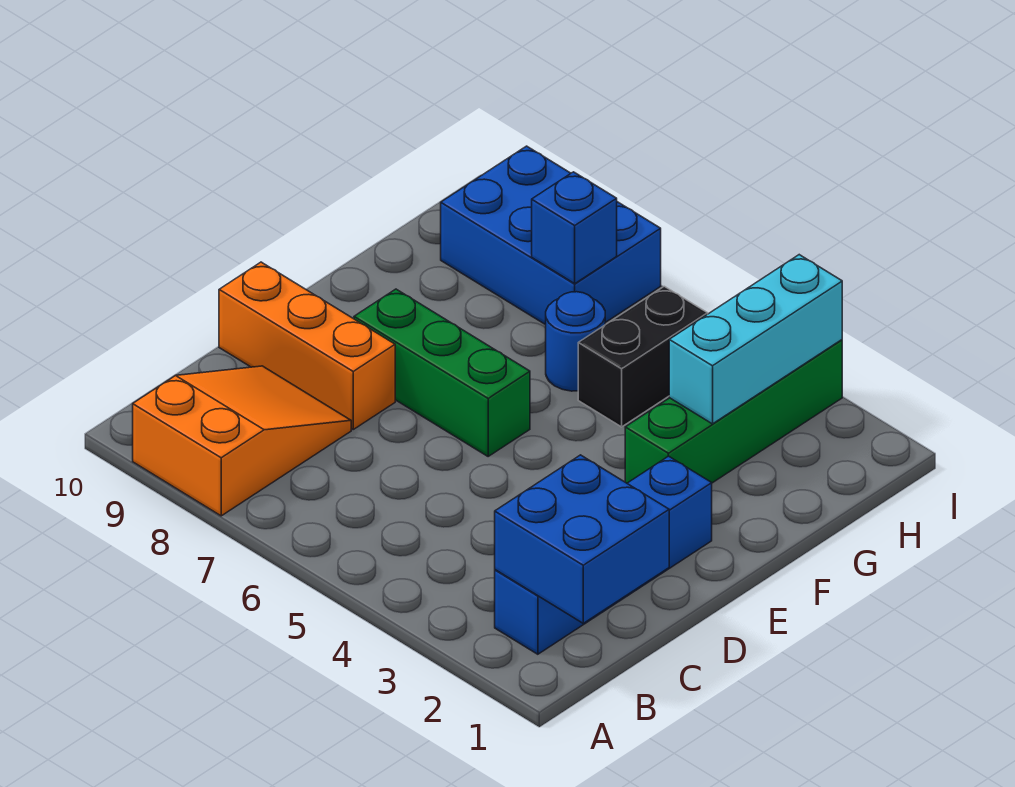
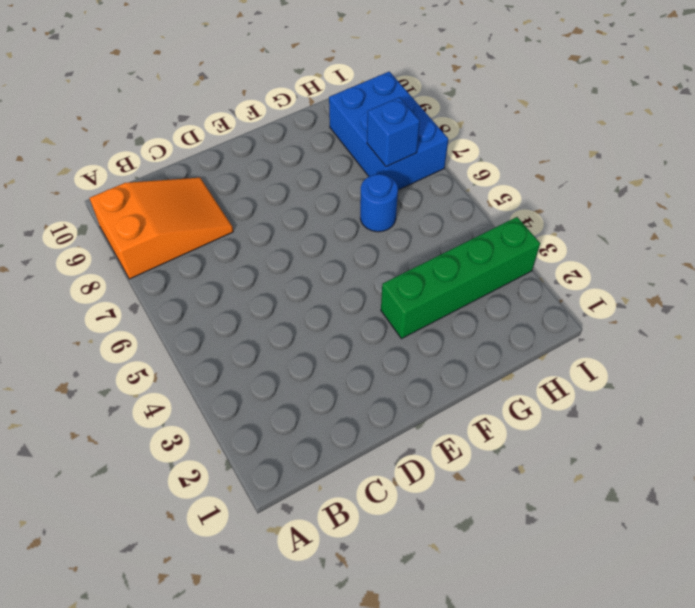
none -> blue brick B2:E2 level 1
none -> orange brick D8:D10 level 1

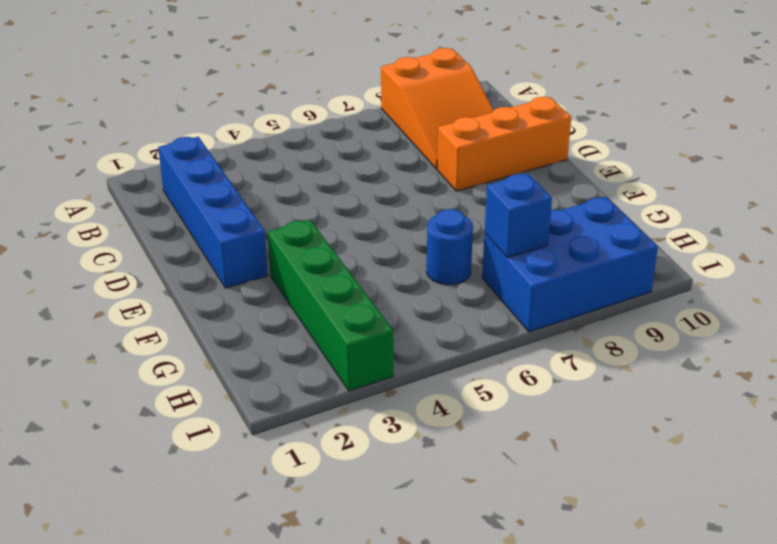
none -> green brick E6:E8 level 1
none -> black brick G5:H5 level 1

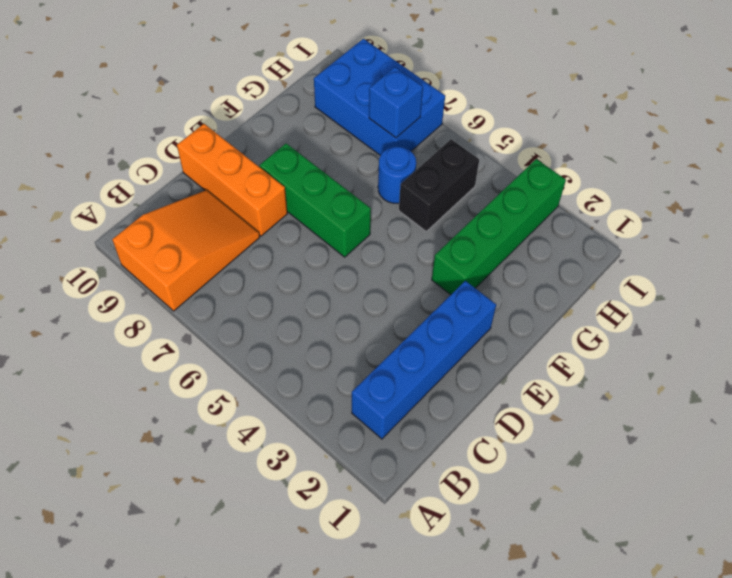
none -> blue brick B1:C2 level 2
none -> cyan brick G3:I3 level 2

